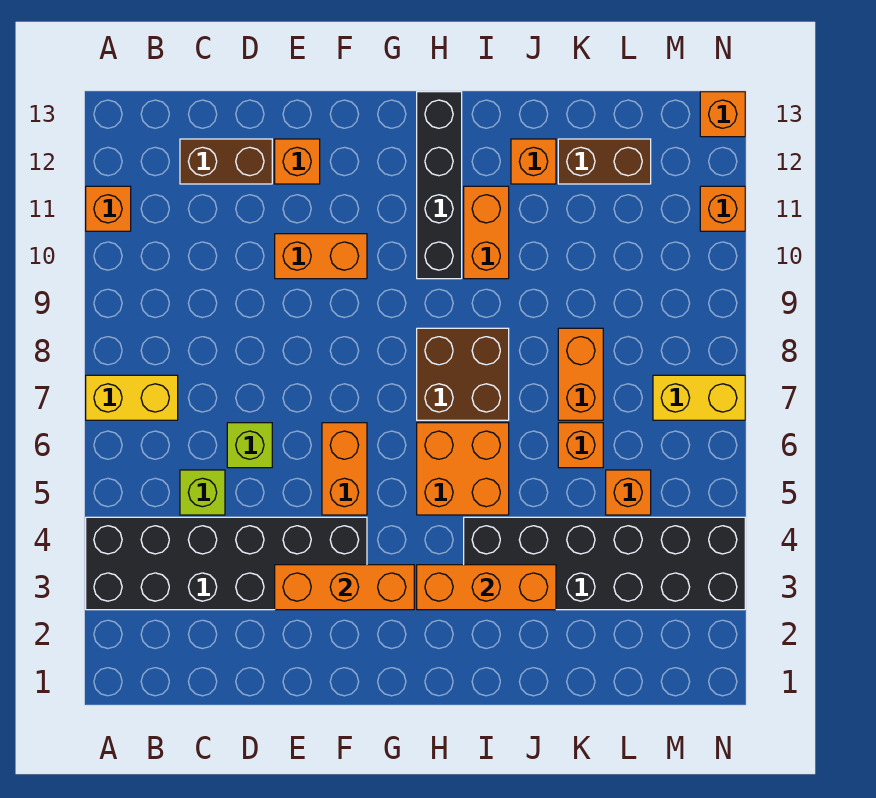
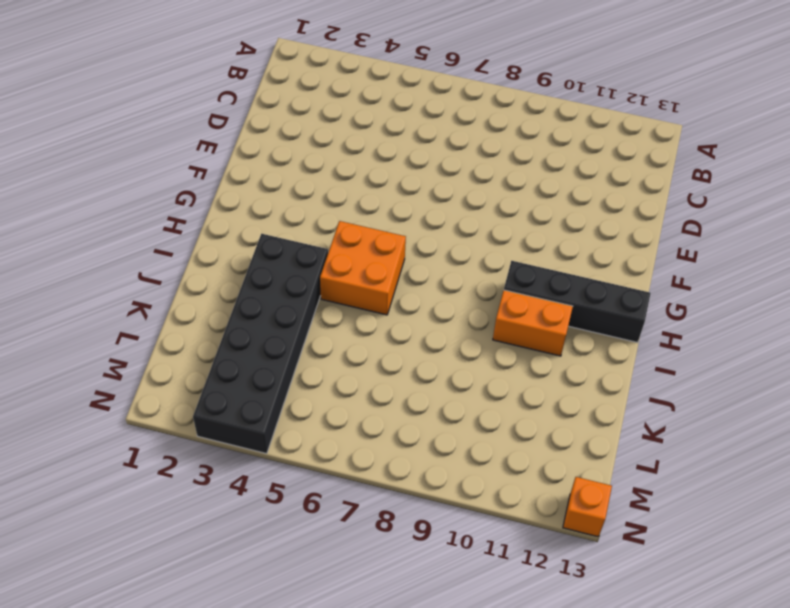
none -> black brick A3:F4 level 1
none -> yellow brick A7:B7 level 1
none -> orange brick A11 level 1

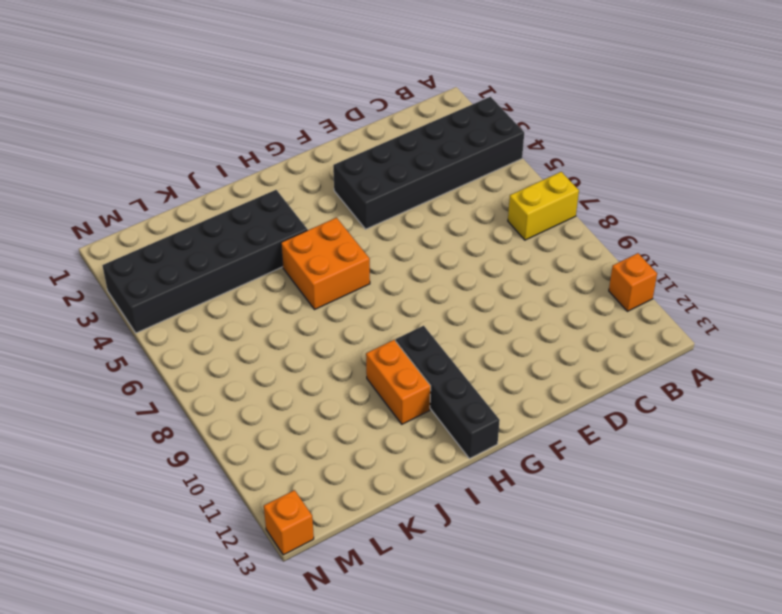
none -> lime brick C5 level 1
none -> brown brick C12:D12 level 1
none -> lime brick D6 level 1

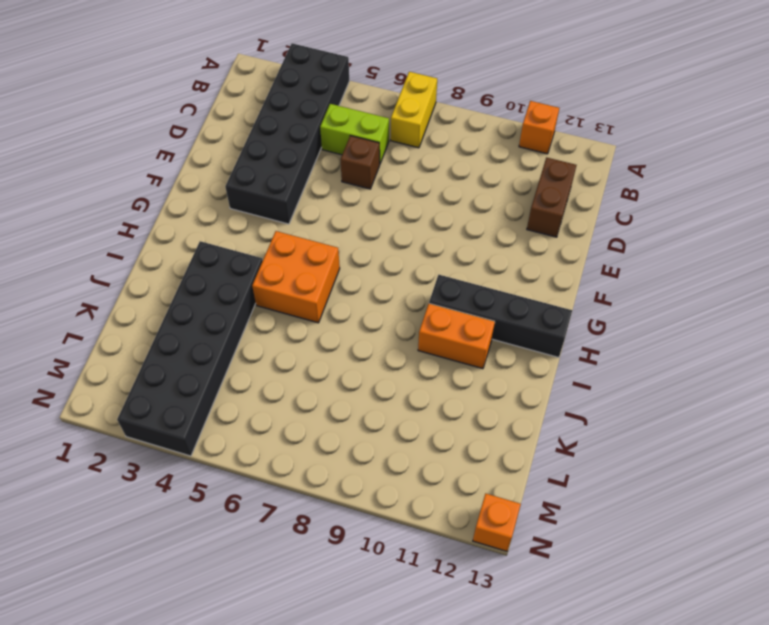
lime brick C5:C6 level 1 -> lime brick C5 level 1
brown brick D6 level 1 -> lime brick D6 level 1
none -> orange brick E10:F10 level 1
none -> orange brick E12 level 1
none -> orange brick F5:F6 level 1

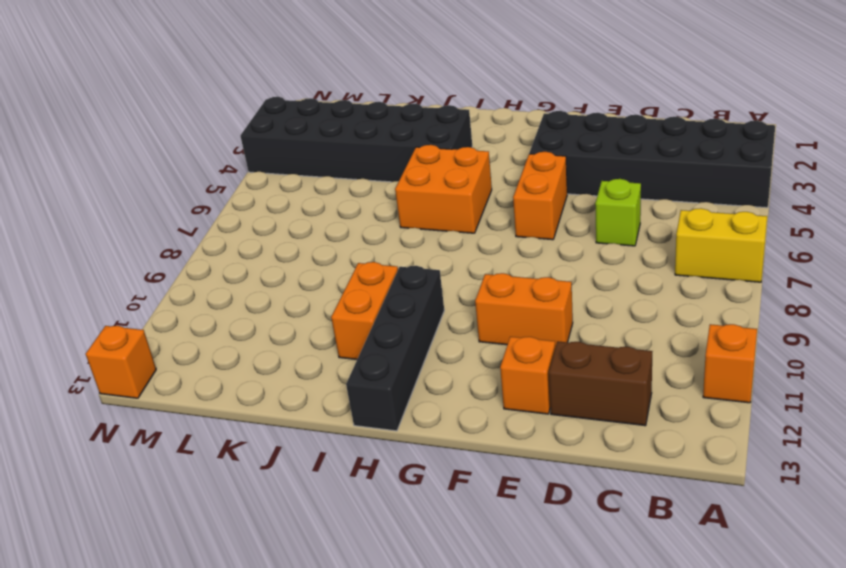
none -> lime brick C5 level 1
none -> brown brick H7:I8 level 1
none -> orange brick J12 level 1

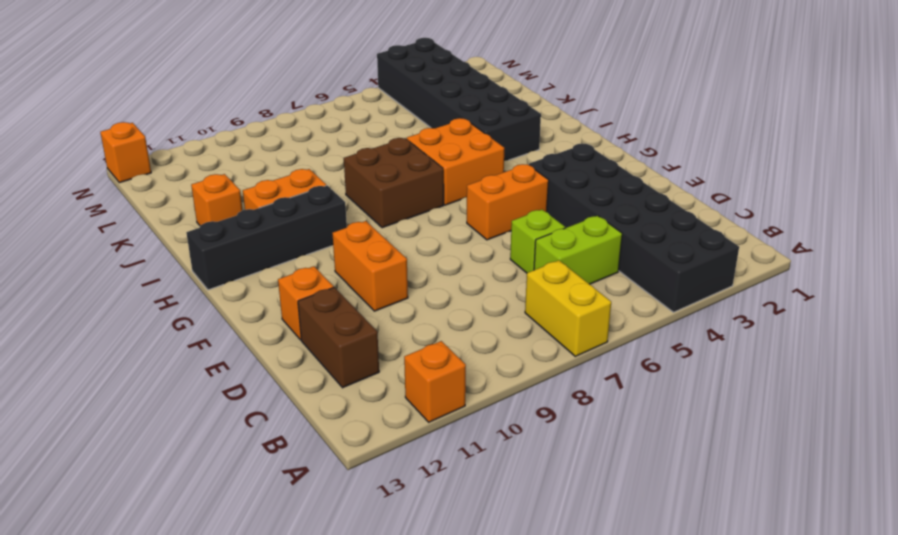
lime brick C5:C6 level 1 -> lime brick C5 level 1
none -> orange brick K6 level 1
none -> orange brick K7:K8 level 1
none -> brown brick K12:L12 level 1

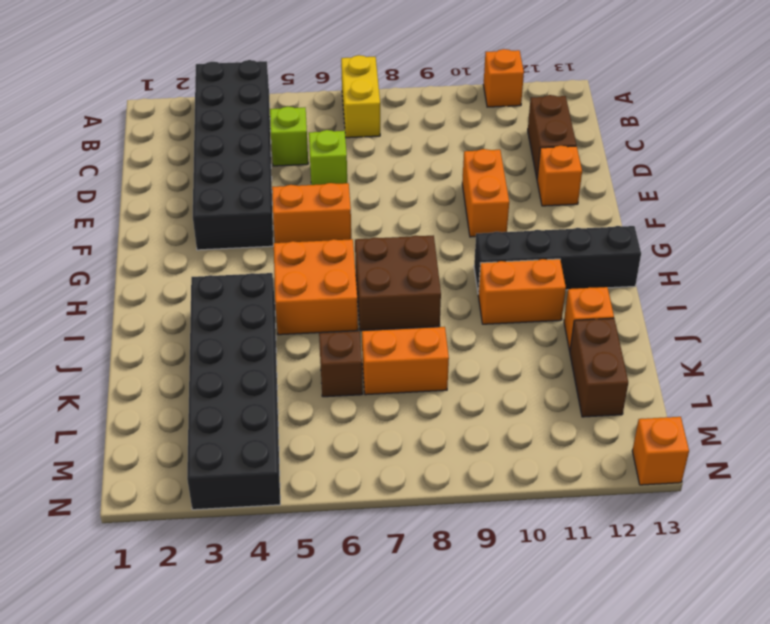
brown brick K6 level 1 -> orange brick K6 level 1
none -> orange brick L5 level 1
none -> yellow brick M7:N7 level 1
none -> orange brick N11 level 1

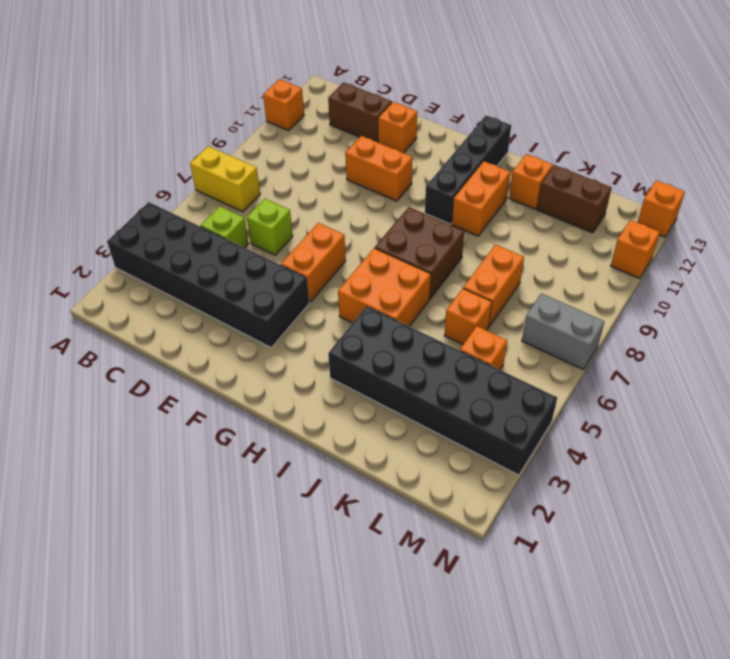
grey brick M7:N7 level 1 -> yellow brick M7:N7 level 1
none -> orange brick E3:G3 level 2
none -> orange brick H3:J3 level 2

